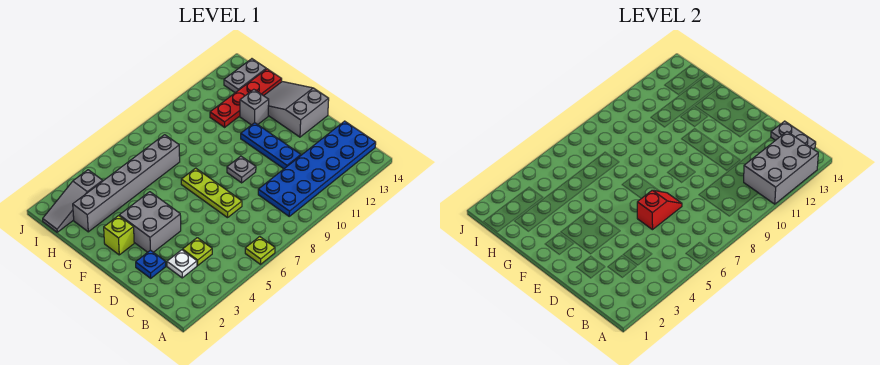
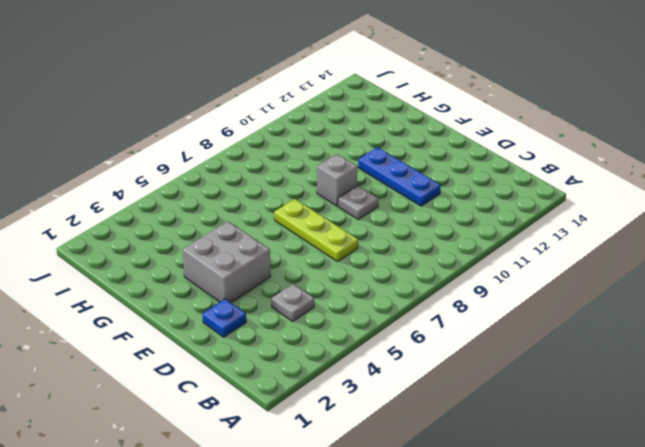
grey plate C4 level 1 -> lime plate C4 level 1
grey brick F9 level 1 -> grey brick G12 level 1
none -> lime plate A6 level 1
none -> blue plate B9:C14 level 1
none -> white plate C3 level 1

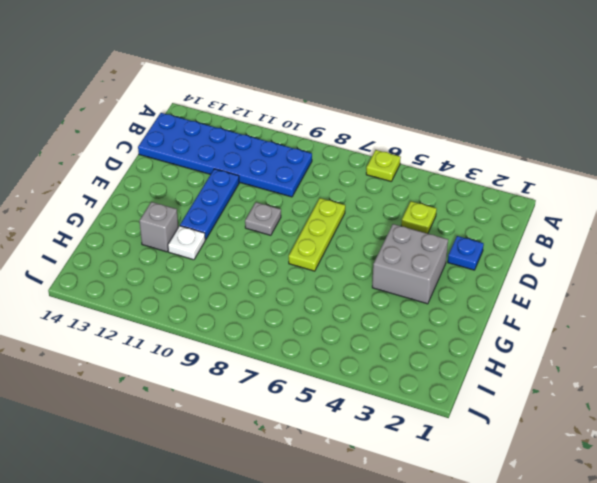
white plate G11 level 1 -> white plate C3 level 1
none -> grey slope E13:G14 level 1 top E
none -> lime brick F2 level 1
none -> grey brick H2:H7 level 1

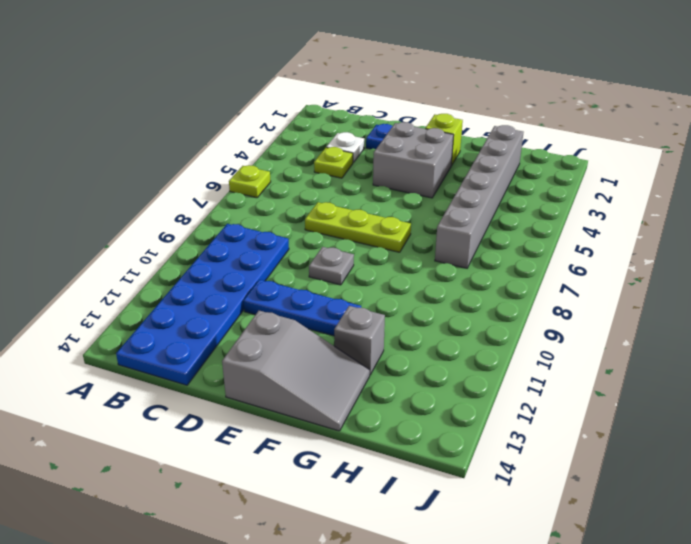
none -> red plate H11:H14 level 1
none -> grey slope I1:I3 level 1 top 3
none -> grey plate I13:I14 level 1

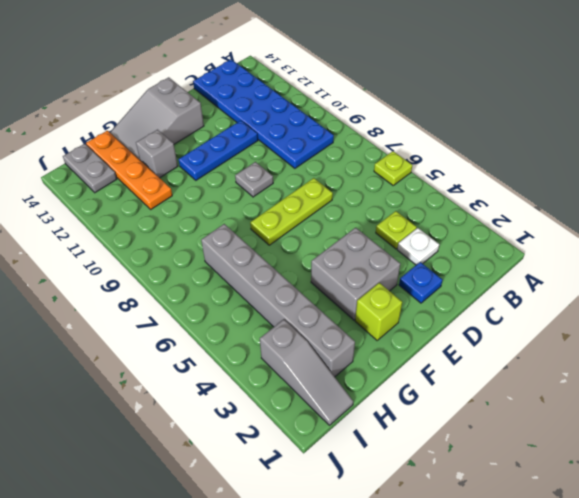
orange plate H11:H14 level 1 -> red plate H11:H14 level 1
none -> grey brick A11:B13 level 2
none -> grey plate B14:C14 level 2
none -> red slope D6:D7 level 2 top 6

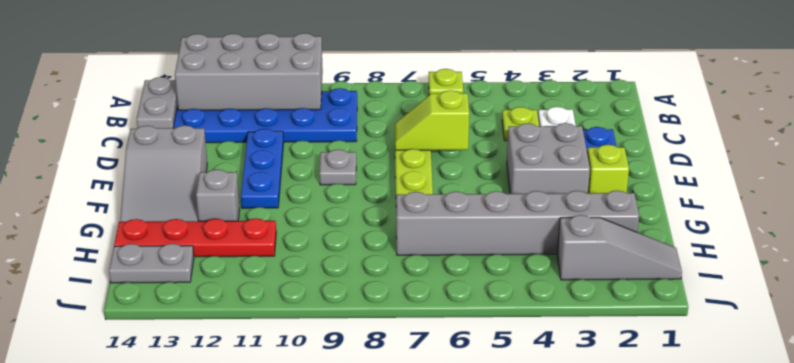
grey brick A10:B13 level 2 -> grey brick A11:B13 level 2
lime slope D6:D7 level 2 top 6 -> red slope D6:D7 level 2 top 6

